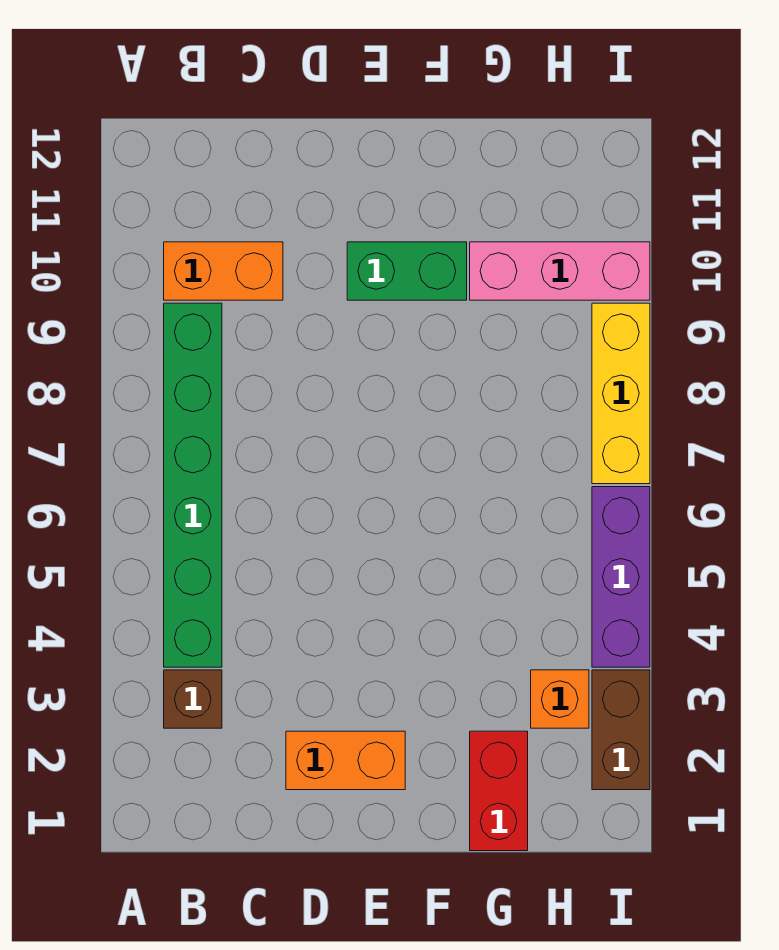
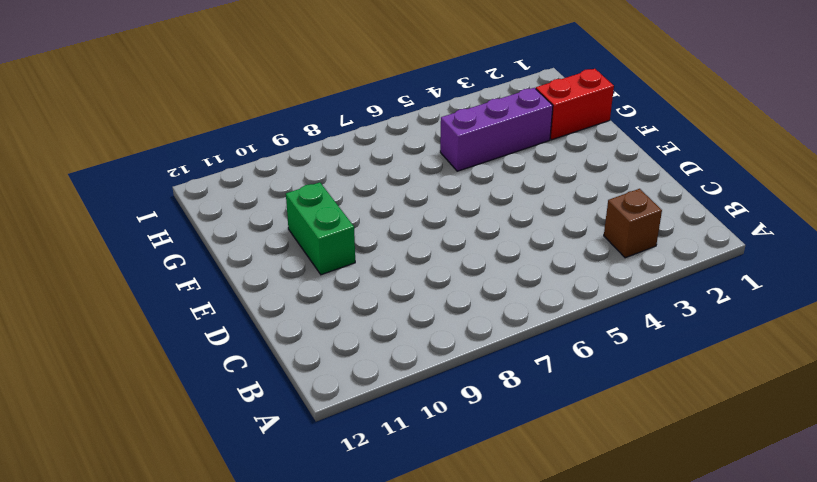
purple brick G3:G5 level 1 -> purple brick I4:I6 level 1
none -> green brick B4:B9 level 1
none -> orange brick B10:C10 level 1

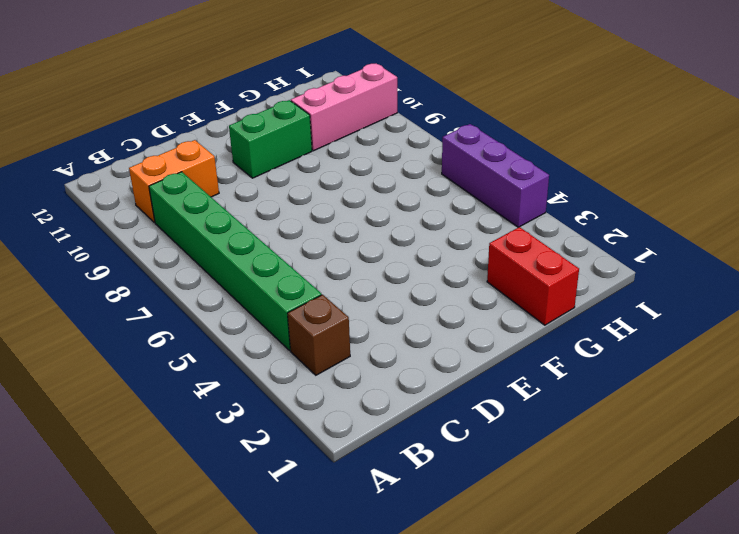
none -> orange brick D2:E2 level 1
none -> orange brick H3 level 1

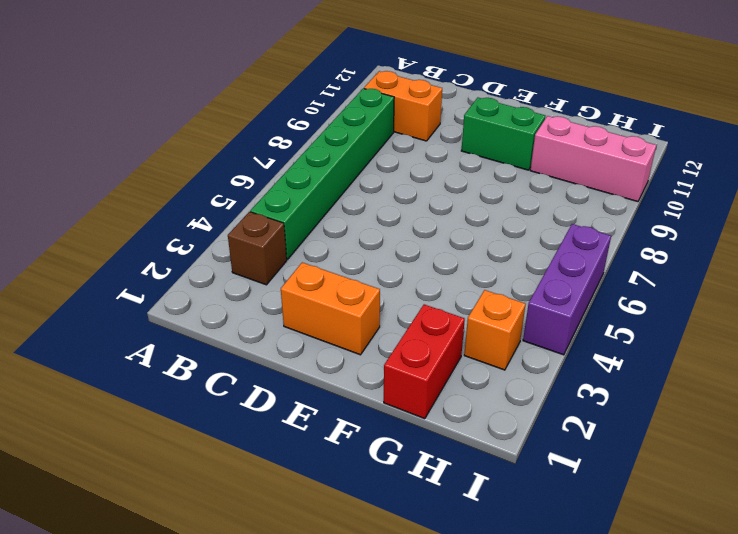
none -> brown brick I2:I3 level 1
none -> yellow brick I7:I9 level 1

